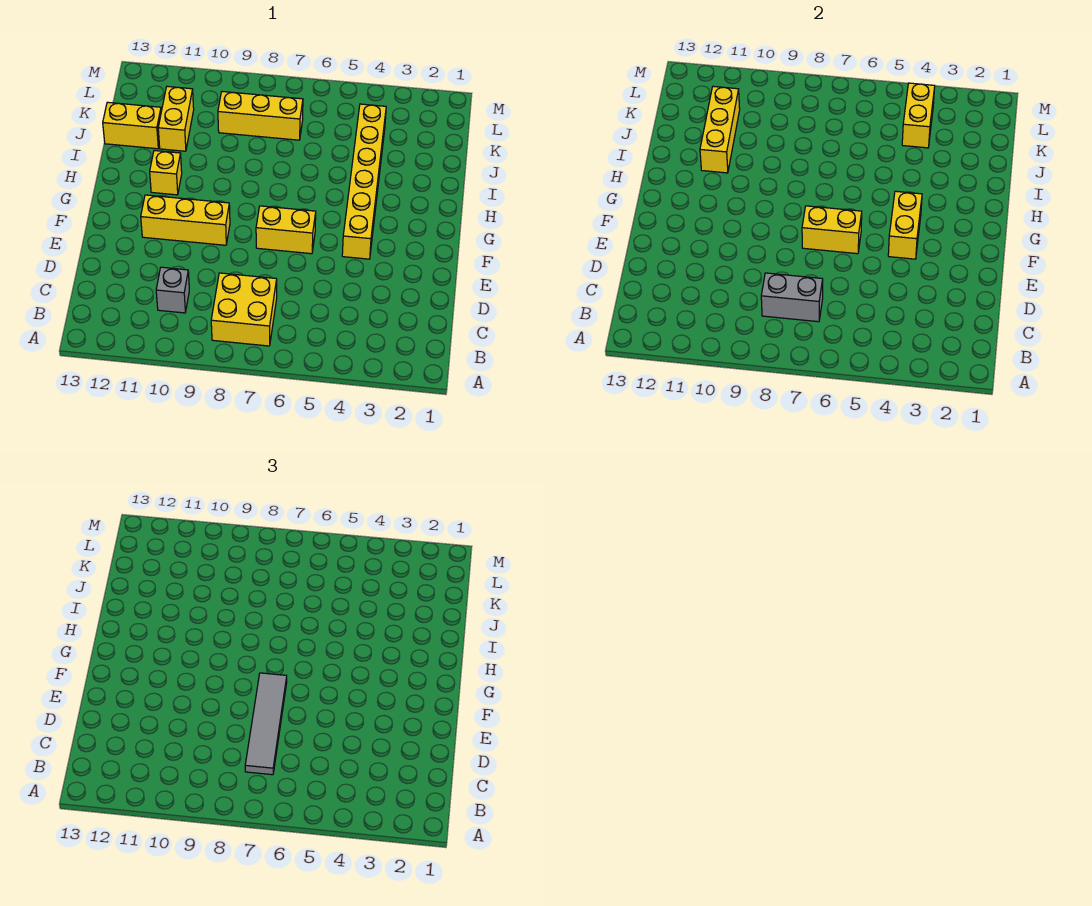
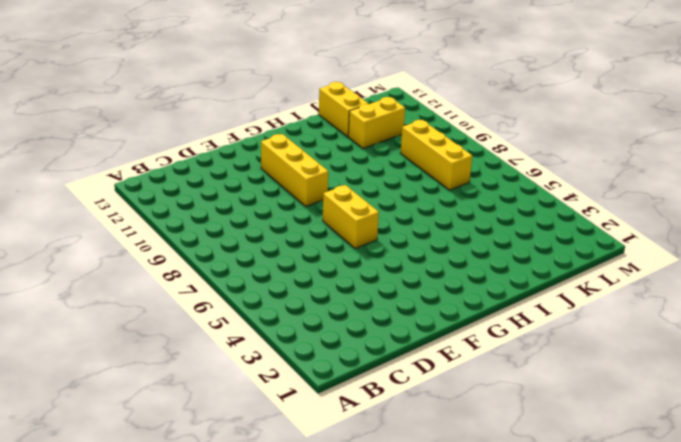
none -> yellow brick B7:C8 level 1
none -> grey brick C10 level 1
none -> yellow brick F4:K4 level 1

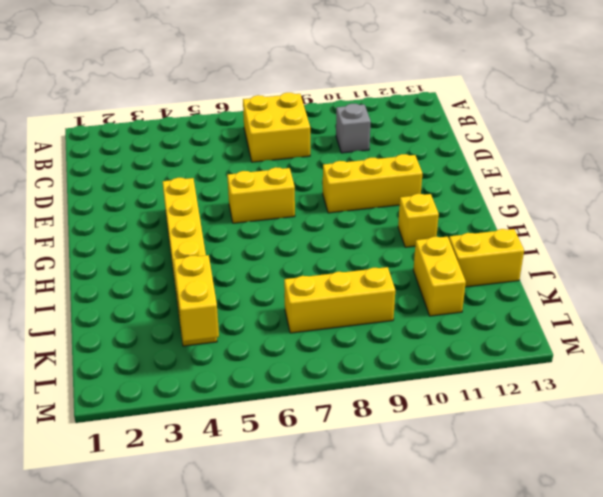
none -> grey brick C7:C8 level 2
none -> yellow brick F4:G4 level 2
none -> yellow brick F6:F7 level 2

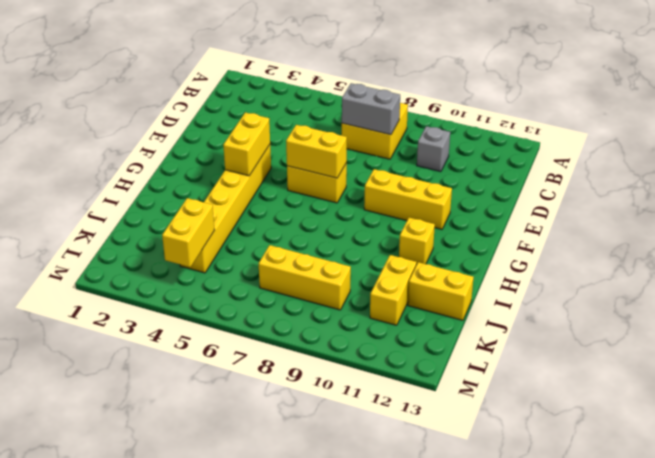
none -> yellow brick I11:K11 level 2
none -> grey tile C7:F7 level 3

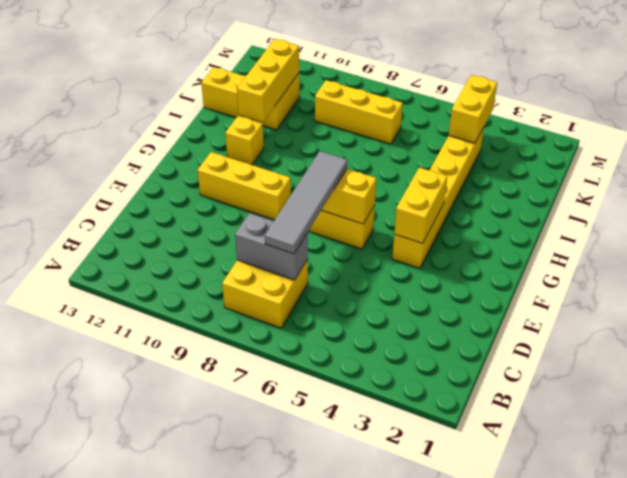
none -> grey brick C10 level 1

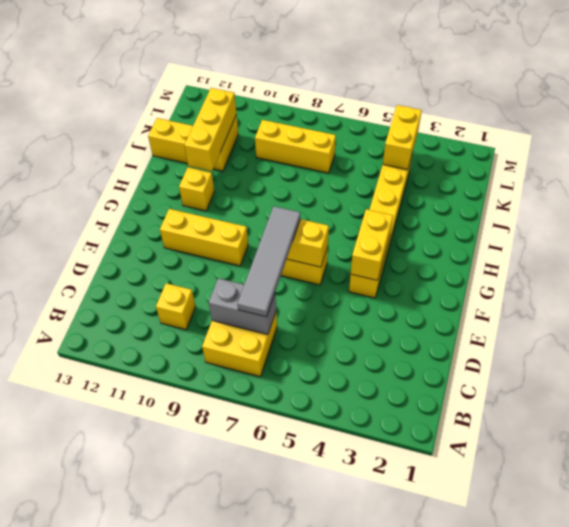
yellow brick C10 level 1 -> grey brick C10 level 1

